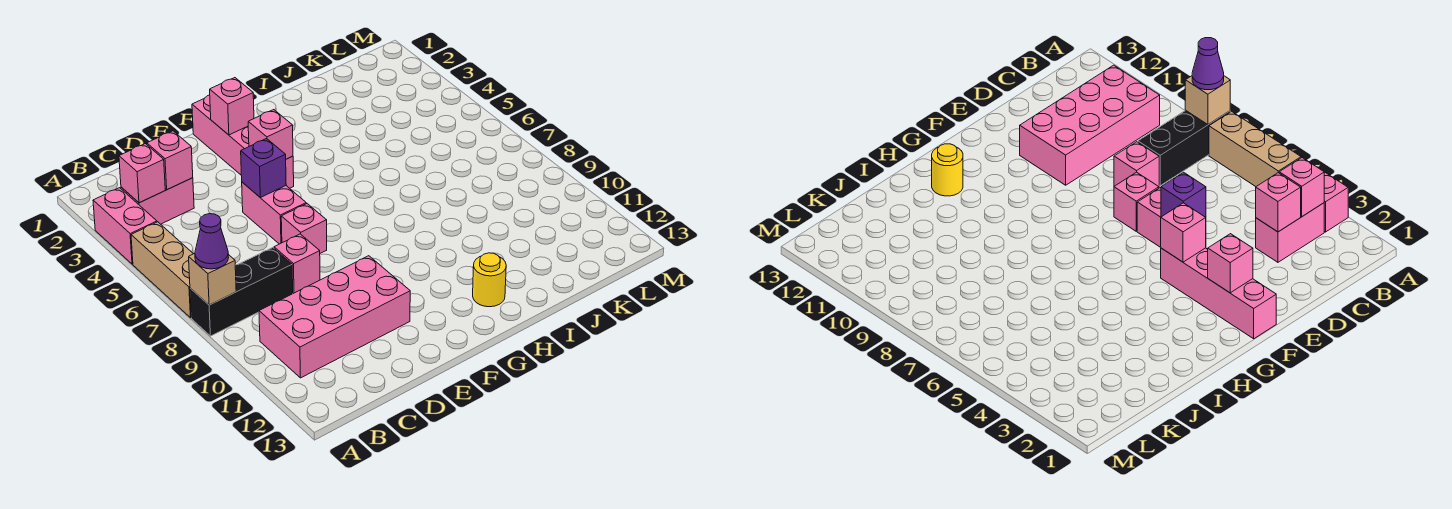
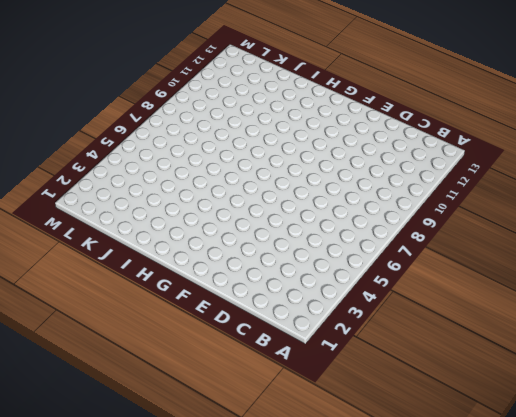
none -> pink brick A3:A4 level 1
none -> tan brick A5:A7 level 1
none -> black brick A8:C8 level 1

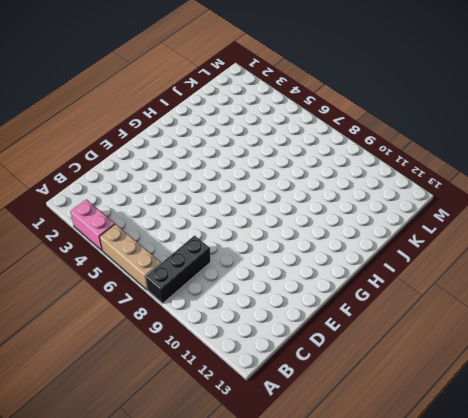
none -> pink brick B3:C3 level 1
none -> pink brick B10:E11 level 1
none -> pink brick D8 level 1

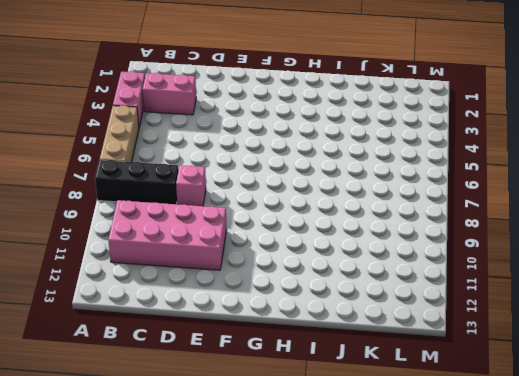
none -> pink brick E5:E6 level 1
none -> pink brick E7 level 1
none -> pink brick F1:F4 level 1

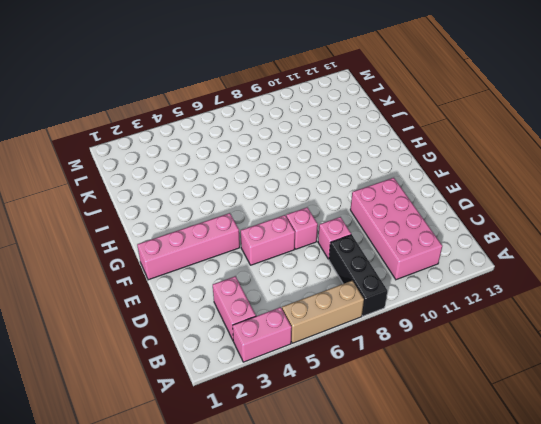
none -> yellow round brick H12 level 1
none -> tan brick A8 level 2
none -> pink brick B3 level 2

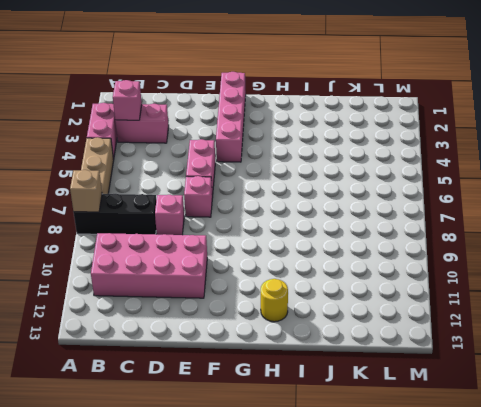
none -> pink brick C3 level 2
none -> purple brick E5 level 2
none -> pink brick F2 level 2

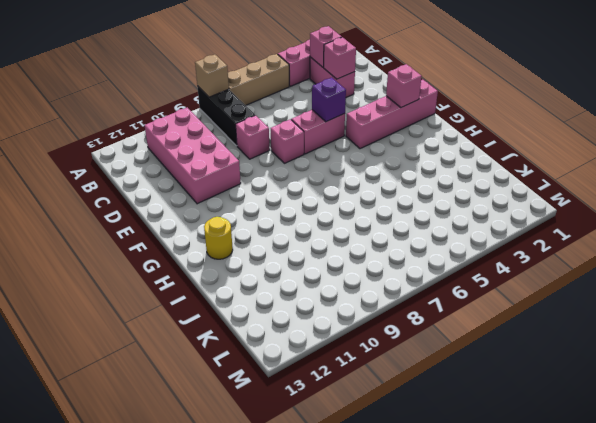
none -> pink brick F4 level 2
none -> purple cone A8 level 3

